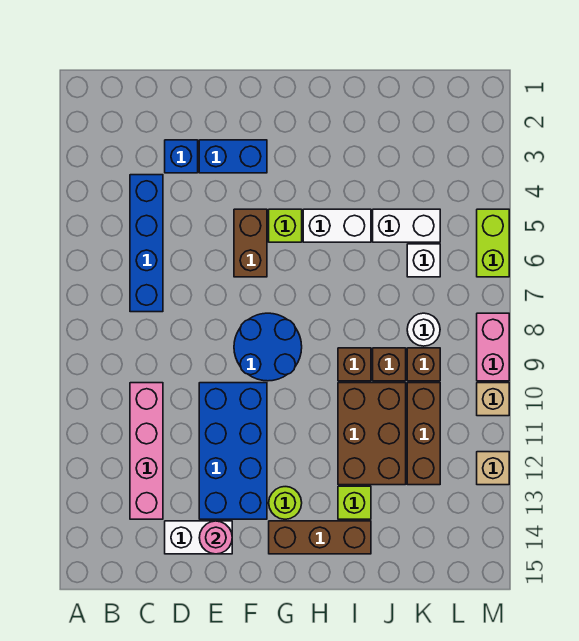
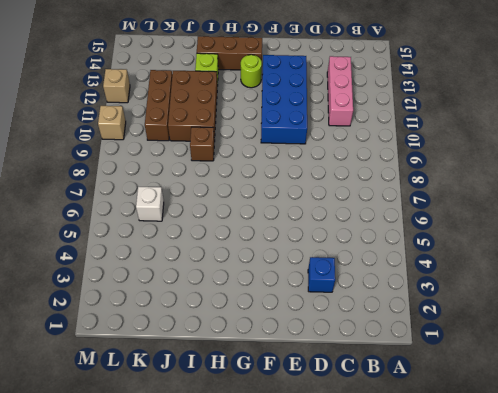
pink brick C11:C13 level 1 -> pink brick C10:C13 level 1
none -> blue brick C4:C7 level 1
none -> white brick D14:E14 level 1
none -> blue brick E3:F3 level 1

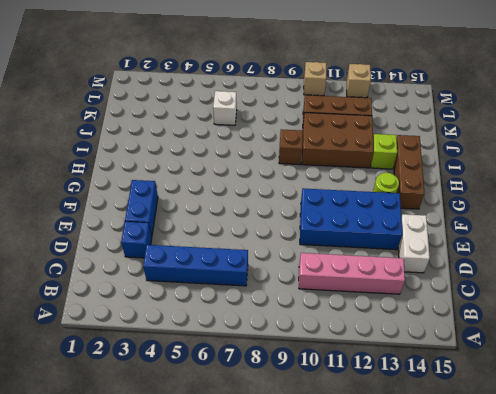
none -> brown brick F5:F6 level 1
none -> blue round brick F8:G9 level 1
none -> lime brick G5 level 1

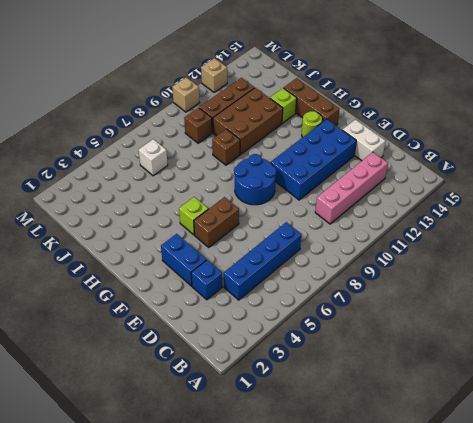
none -> white brick H5:I5 level 1
none -> white brick J5:K5 level 1
none -> brown brick J9 level 1

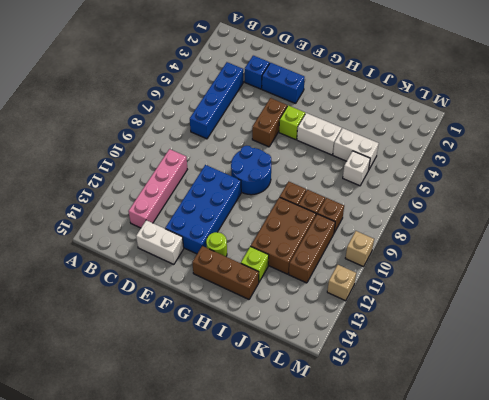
none -> white round brick K8 level 1
none -> lime brick M5:M6 level 1
none -> pink brick M8:M9 level 1

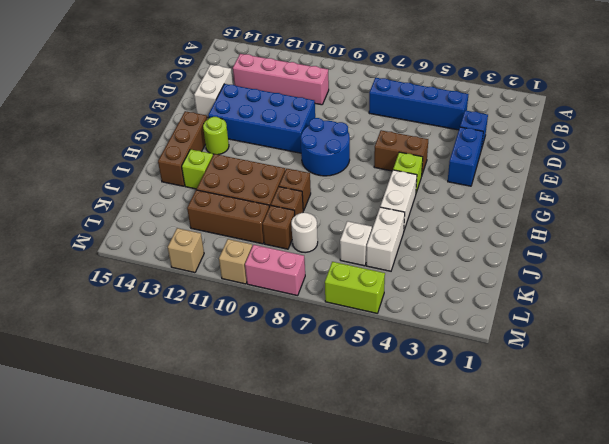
none -> pink round brick E14 level 2

